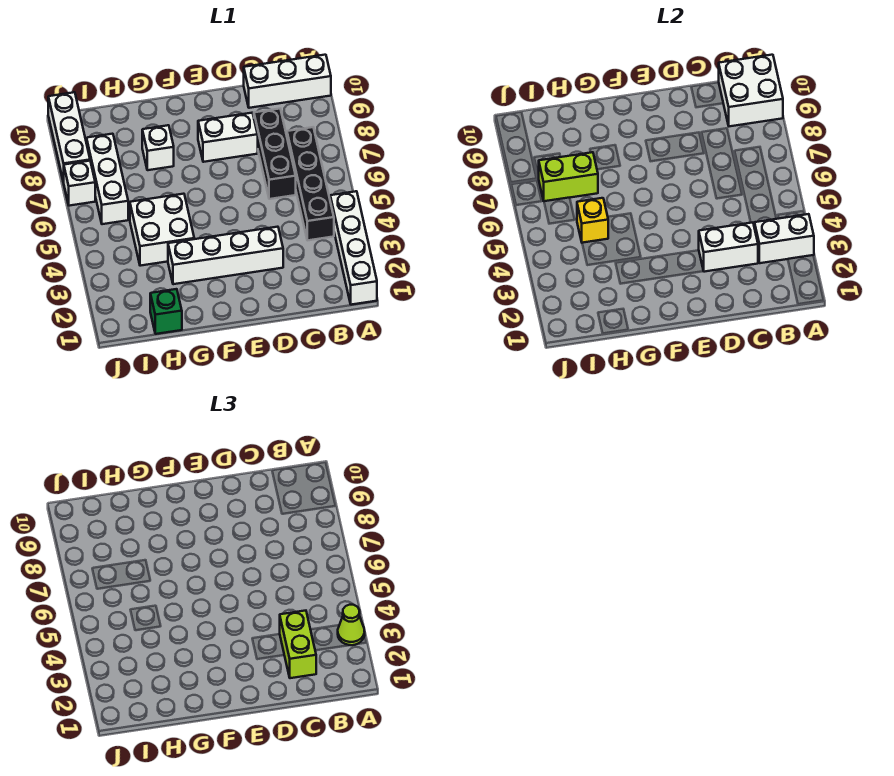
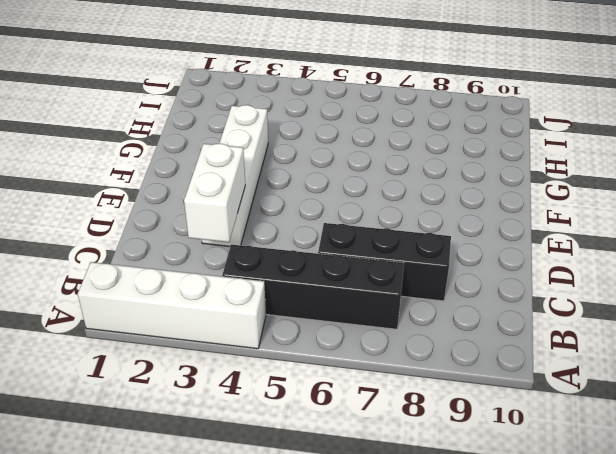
none -> white brick A10:C10 level 1
none -> white brick D8:E8 level 1
none -> white brick G4:H5 level 1

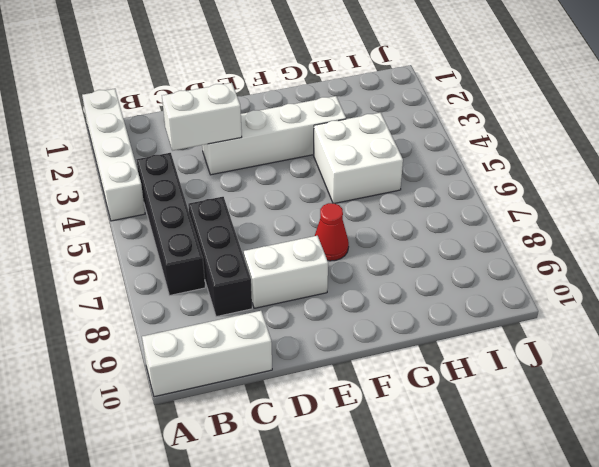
red cone F7 level 1 -> none
none -> white brick G8 level 1
none -> green brick H1 level 1
none -> white brick I6:I8 level 1

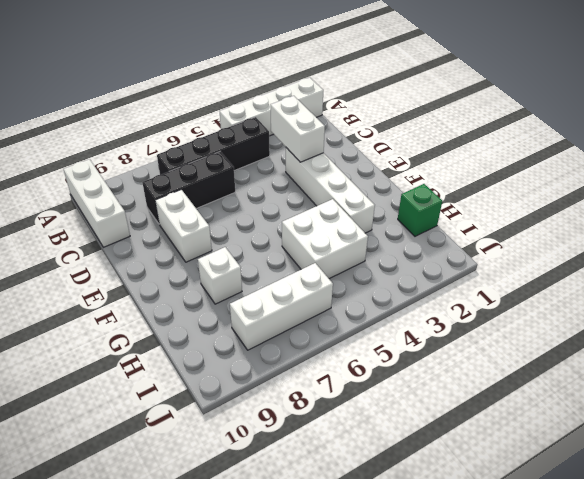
none -> white brick J7 level 1
none -> white brick J8:J10 level 1
none -> white brick A3:B3 level 2

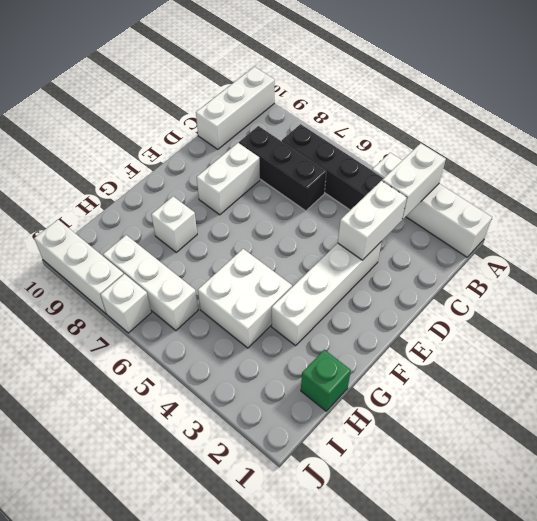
none -> white brick A9:B10 level 2
none -> yellow brick H5 level 2
none -> lime brick H7:I7 level 2

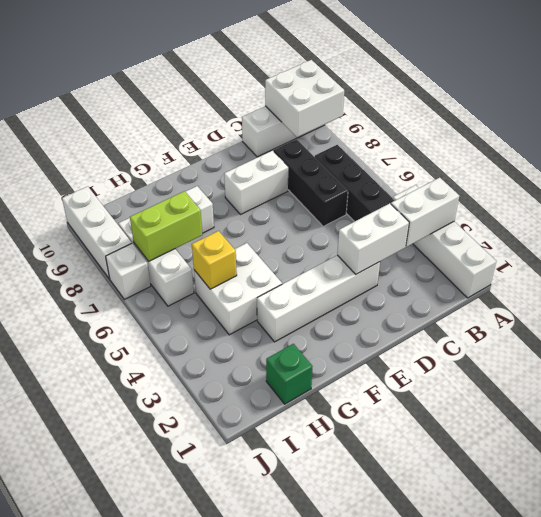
none -> lime cone A3 level 3
none -> lime brick C2:C3 level 3

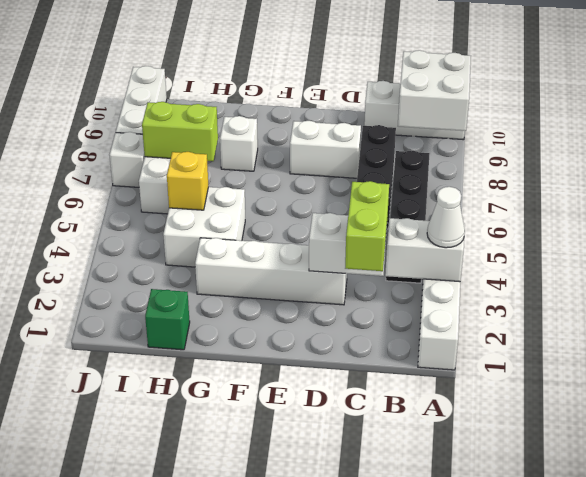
white cone A3 level 3 -> lime cone A3 level 3

